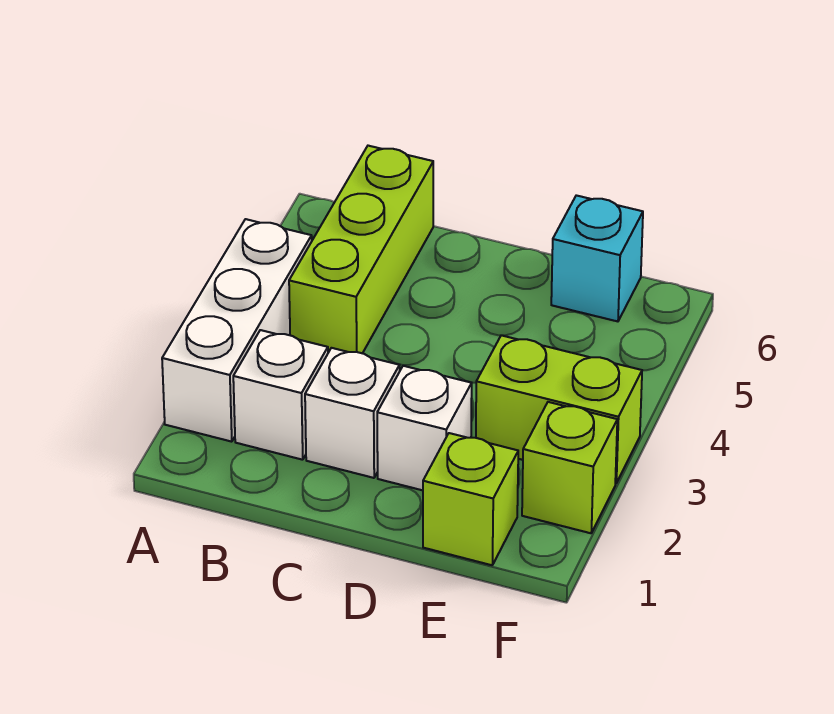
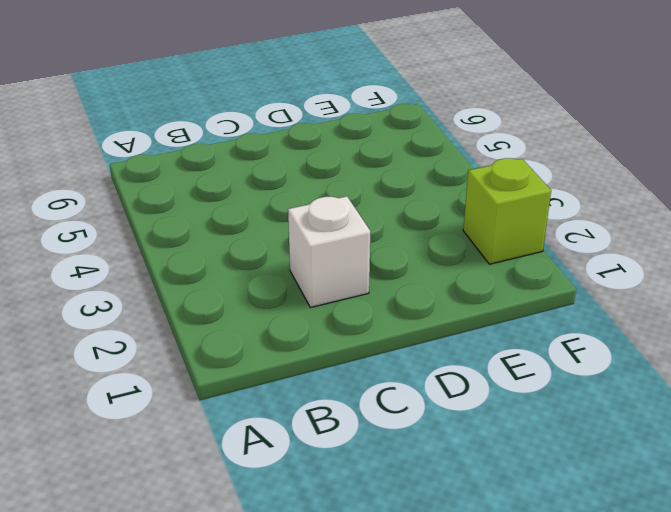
none -> white brick A2:A4 level 1
none -> white brick B2 level 1

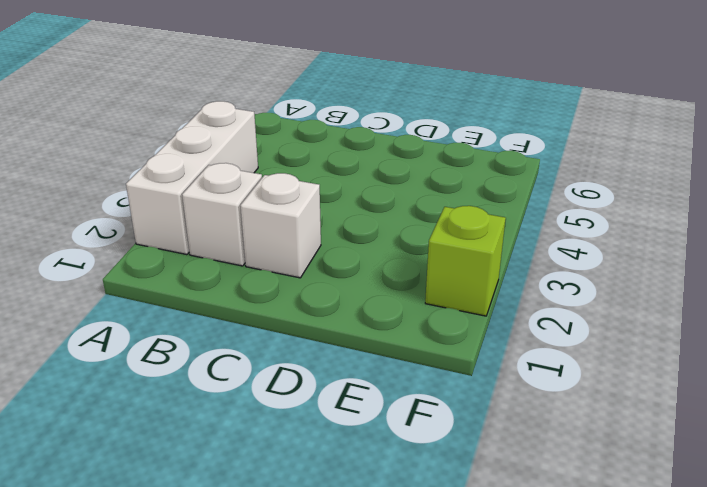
none -> lime brick B4:B6 level 1
none -> white brick D2 level 1

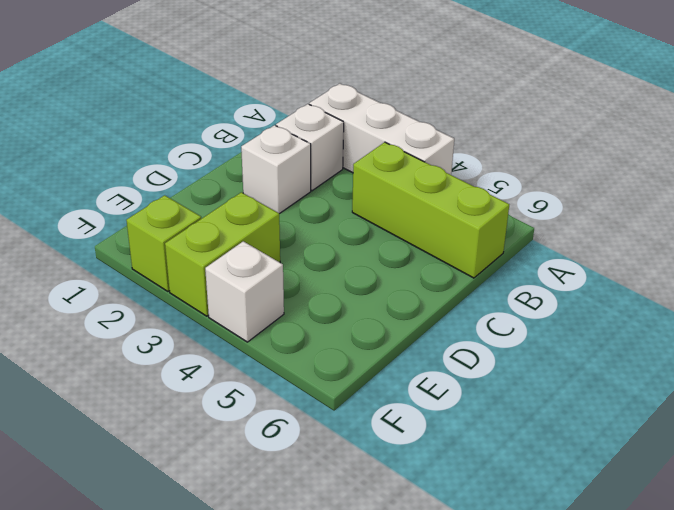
white brick F4 level 1 -> white brick D2 level 1
none -> lime brick E1 level 1
none -> cyan brick E6 level 1

